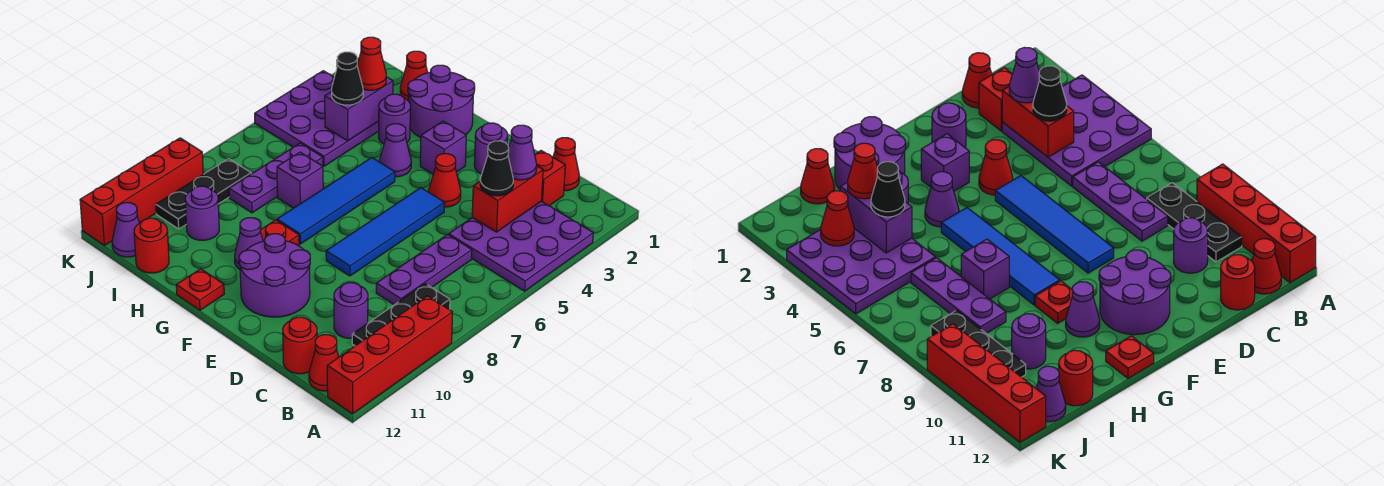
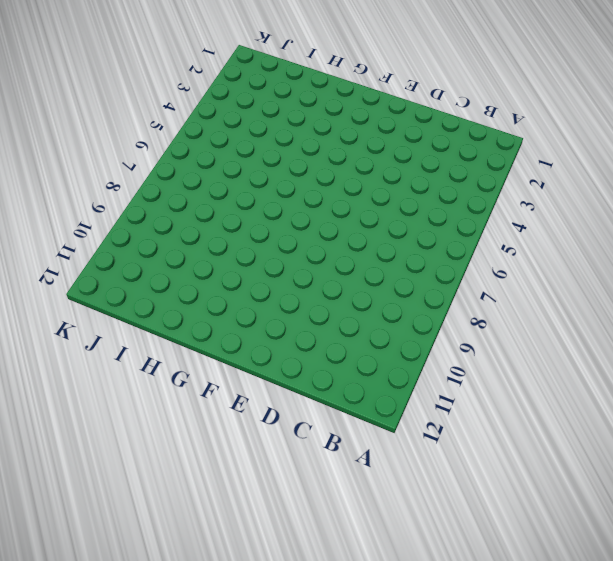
none -> purple plate A3:C5 level 1
none -> red brick A9:A12 level 1
none -> black plate B8:B10 level 1
none -> red cone B12 level 1

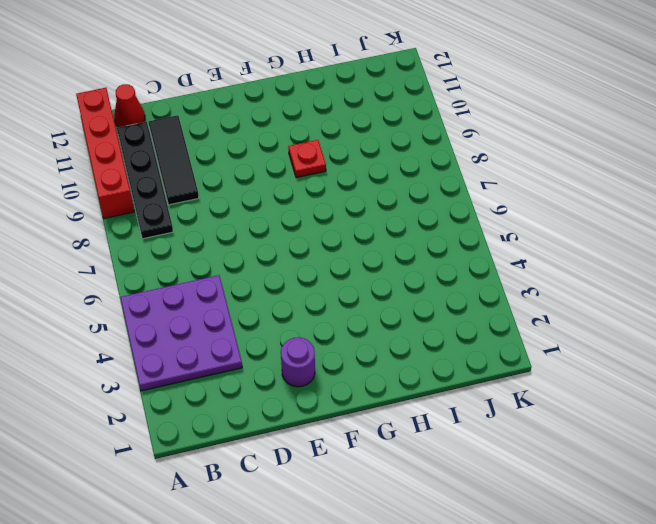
black plate B8:B11 level 1 -> black plate B8:B10 level 1
black tile C9:C11 level 1 -> purple round brick C10 level 1
none -> red cone C1 level 1
none -> red brick C2 level 1
none -> purple plate C6:C8 level 1
none -> red round brick C12 level 1

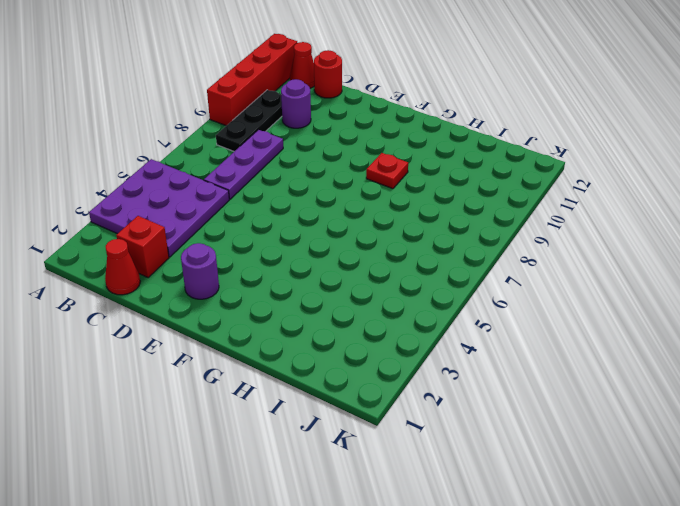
none -> red cone E4 level 1
none -> blue tile E5:E8 level 1
none -> purple round brick E10:F11 level 1
none -> purple brick F3 level 1

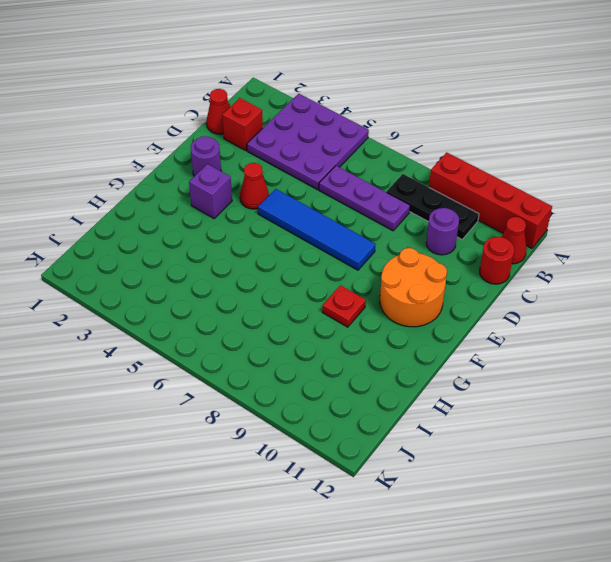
orange round brick E10:F11 level 1 -> purple round brick E10:F11 level 1
none -> purple round brick G1:H2 level 1
none -> purple cone G4 level 1
none -> blue tile G5:G8 level 1
none -> purple cone G10 level 1

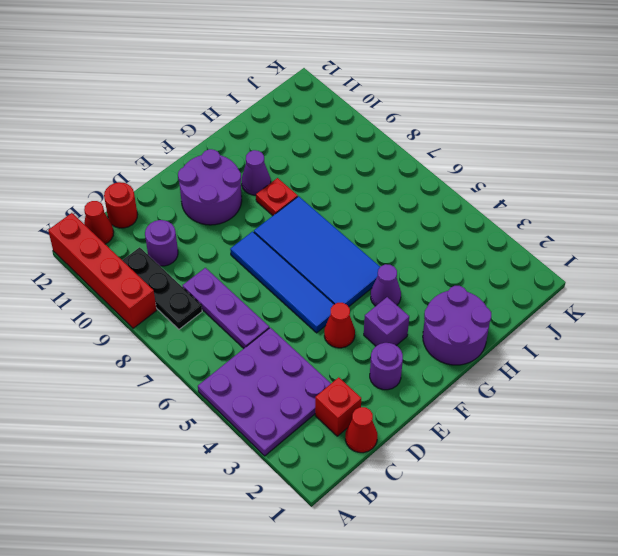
blue tile F5:G8 level 1 -> blue tile G5:G8 level 1
none -> red plate G12 level 1
none -> purple round brick H3 level 1
none -> purple brick H7 level 1
none -> red cone I1 level 1

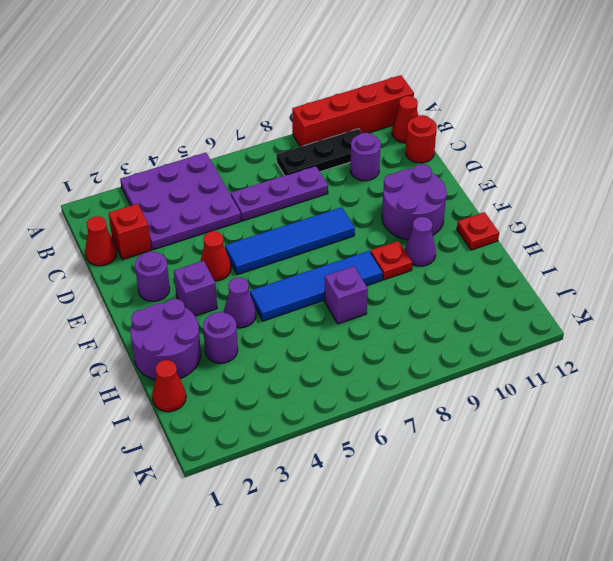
none -> purple plate I3:K5 level 1
none -> purple plate I6:I8 level 1
none -> purple round brick I10 level 1
none -> red round brick I12 level 1

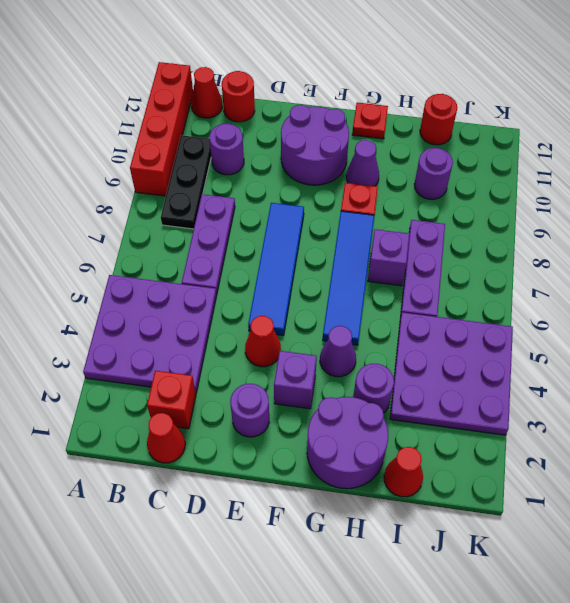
none -> black plate J8:J10 level 1
none -> purple cone J12 level 1
none -> red brick K9:K12 level 1
none -> red brick C3:C4 level 2

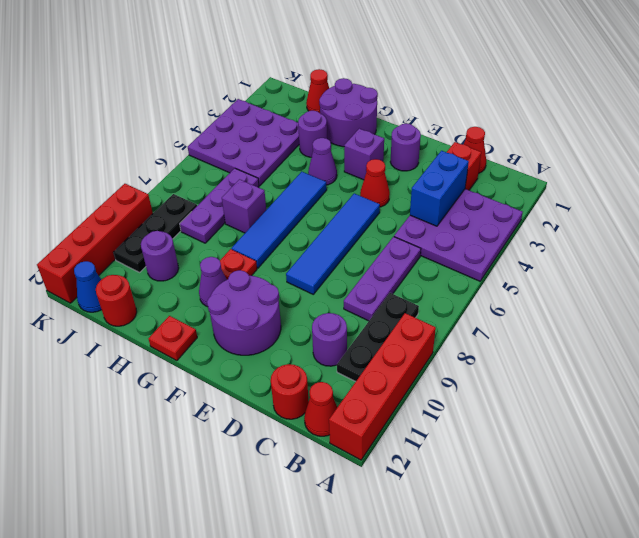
blue brick C3:C4 level 2 -> red brick C3:C4 level 2
blue cone J12 level 1 -> purple cone J12 level 1
none -> purple brick I3:I4 level 2
none -> red cone J3 level 2
none -> purple cone C3 level 3
none -> black cone C4 level 3

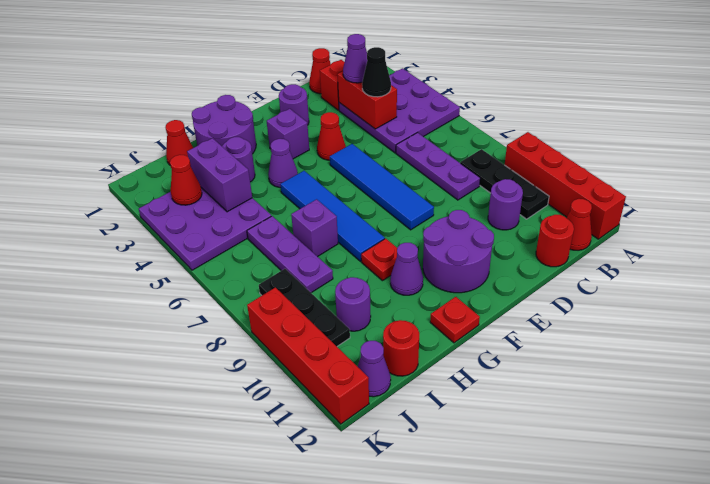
none -> red cone I3 level 3
none -> black cone I4 level 3

